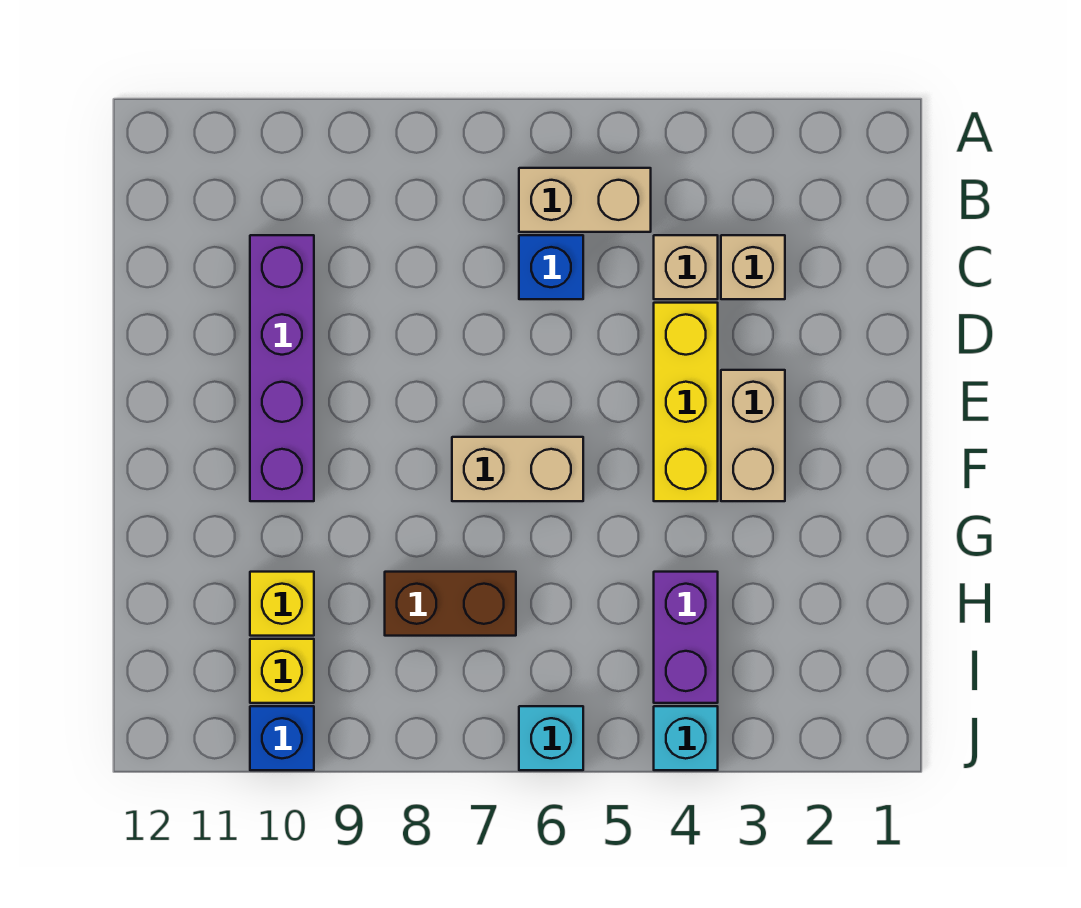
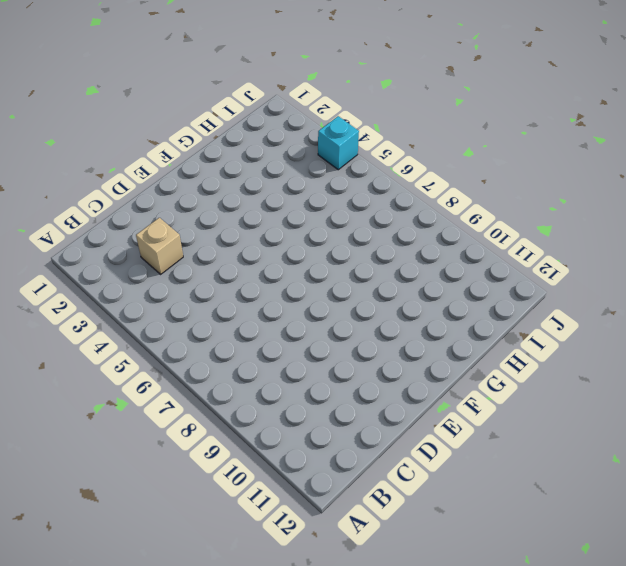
none -> tan brick B5:B6 level 1
none -> tan brick C4 level 1
none -> blue brick C6 level 1

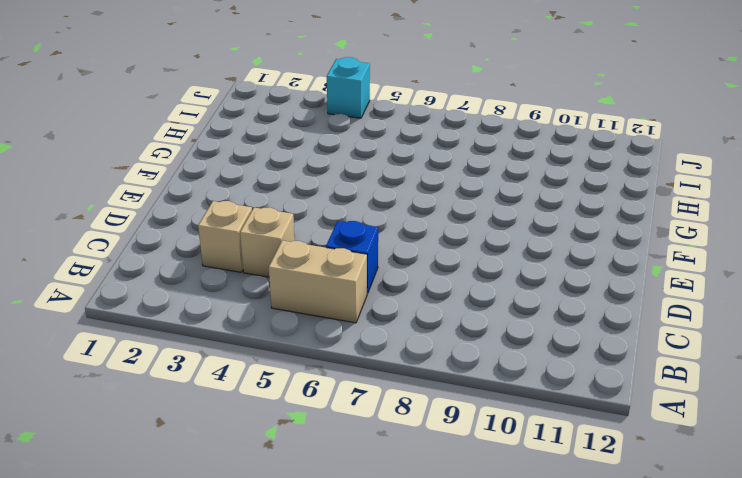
none -> purple brick C10:F10 level 1
none -> yellow brick D4:F4 level 1
none -> tan brick E3:F3 level 1

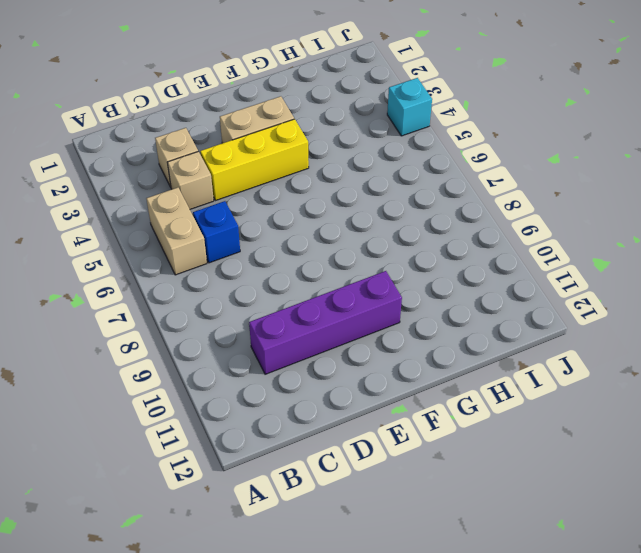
none -> tan brick F6:F7 level 1
none -> purple brick H4:I4 level 1
none -> brown brick H7:H8 level 1

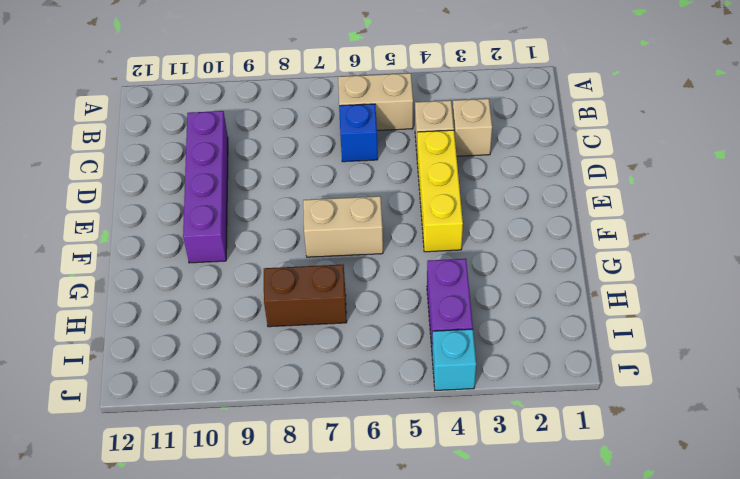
none -> tan brick E3:F3 level 1
none -> yellow brick H10 level 1
none -> yellow brick I10 level 1

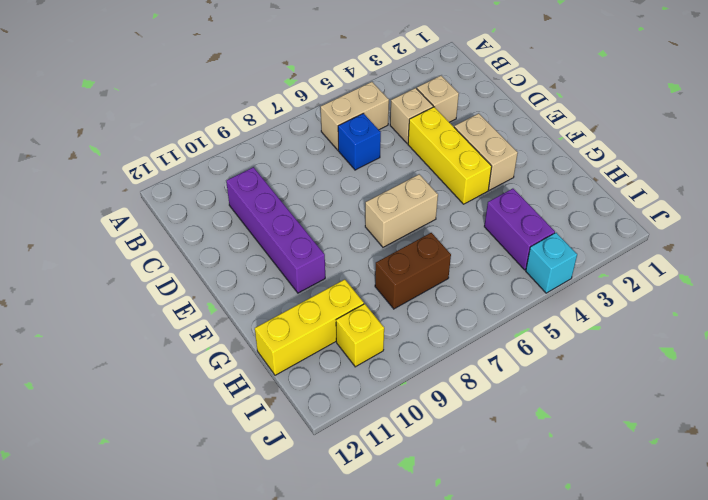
yellow brick H10:H12 level 1 -> yellow brick H10 level 1
none -> cyan brick J6 level 1
none -> blue brick J10 level 1

